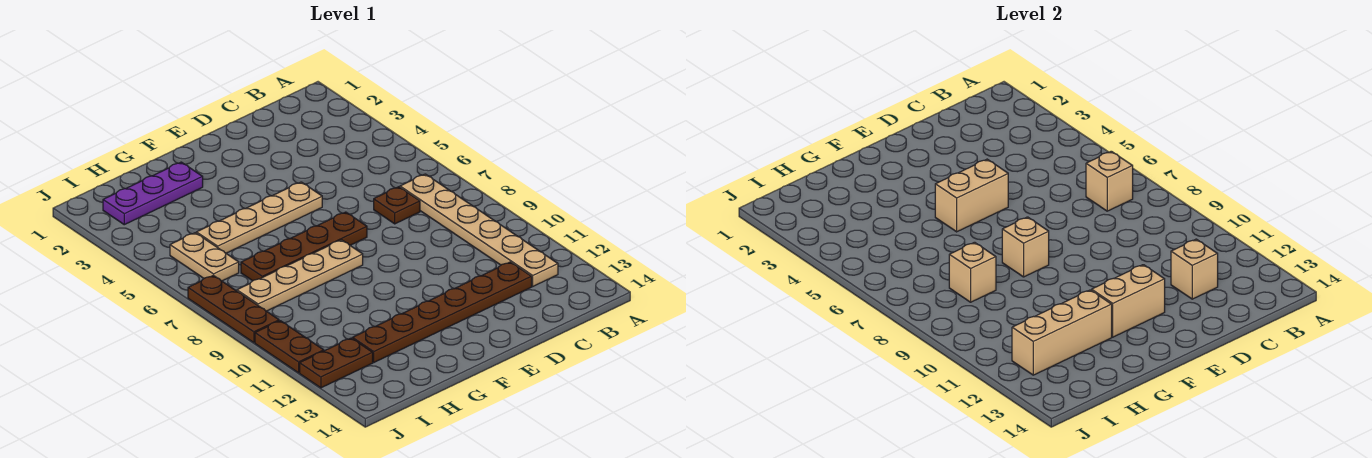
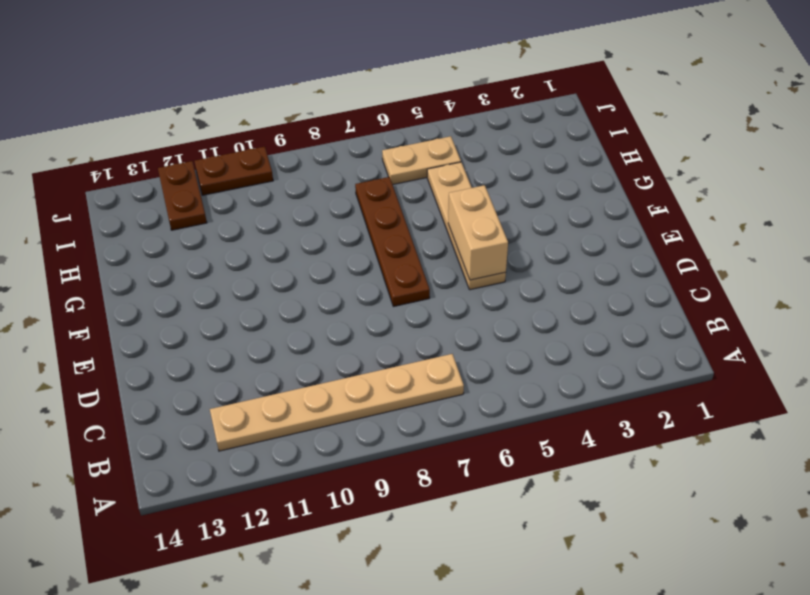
none -> brown plate C7 level 1
none -> brown plate C12:H12 level 1
none -> tan plate F8:I8 level 1

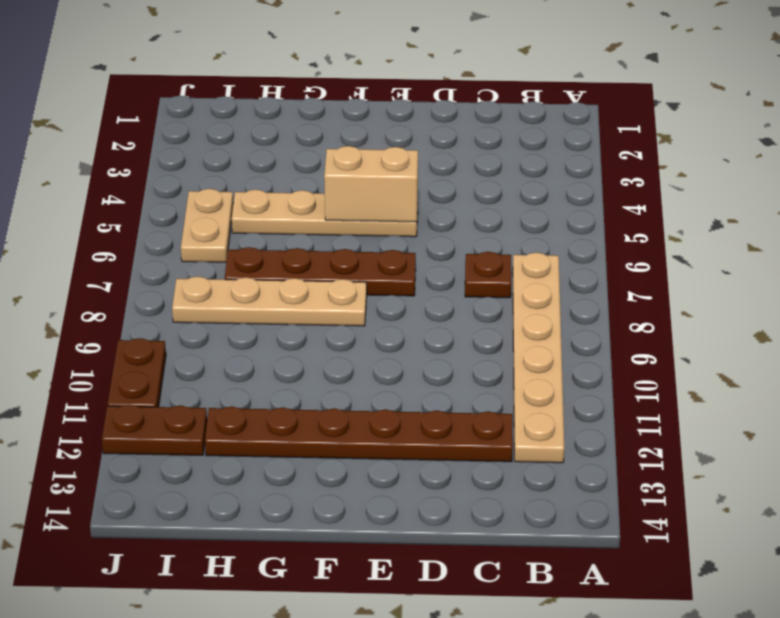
none -> purple plate G2:I2 level 1
none -> brown plate J7:J9 level 1
none -> tan brick B7 level 2

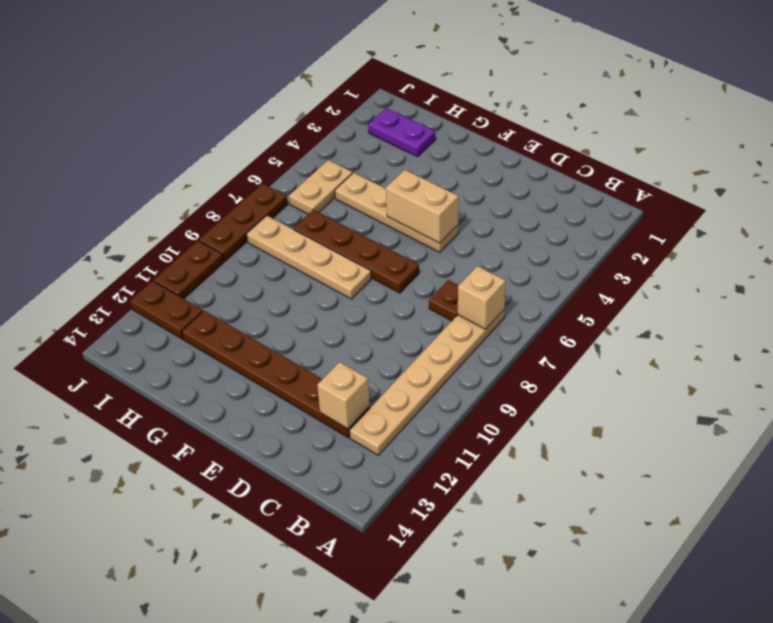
purple plate H2:I2 level 1 -> purple plate G2:I2 level 1
none -> tan brick E12:F12 level 2
none -> tan brick F8 level 2
none -> tan brick G12:I12 level 2

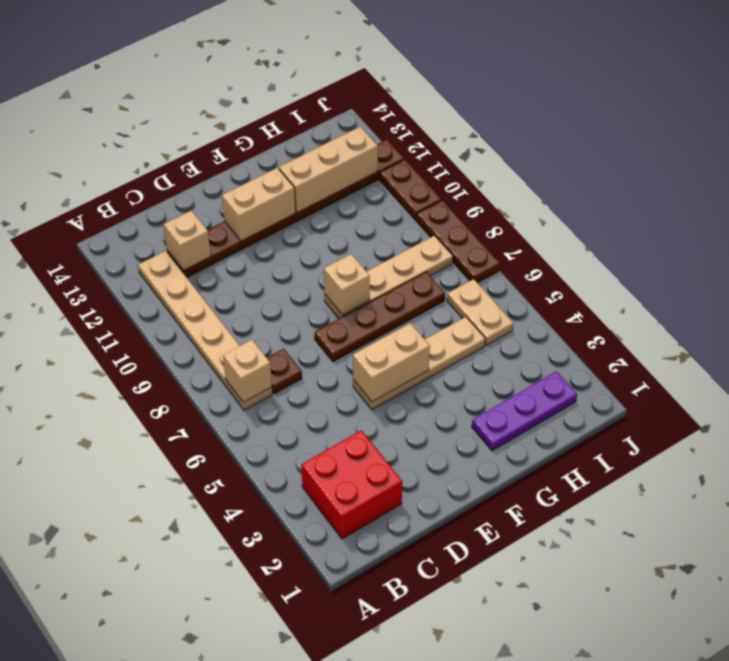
red brick B2:C3 level 1 -> none
none -> tan brick H8 level 2

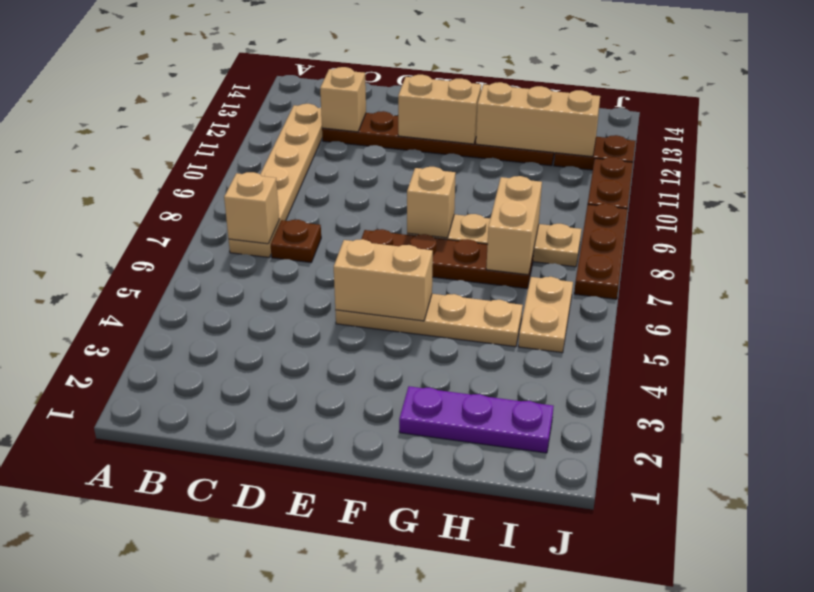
tan brick H7:H8 level 2 -> tan brick H8 level 2

